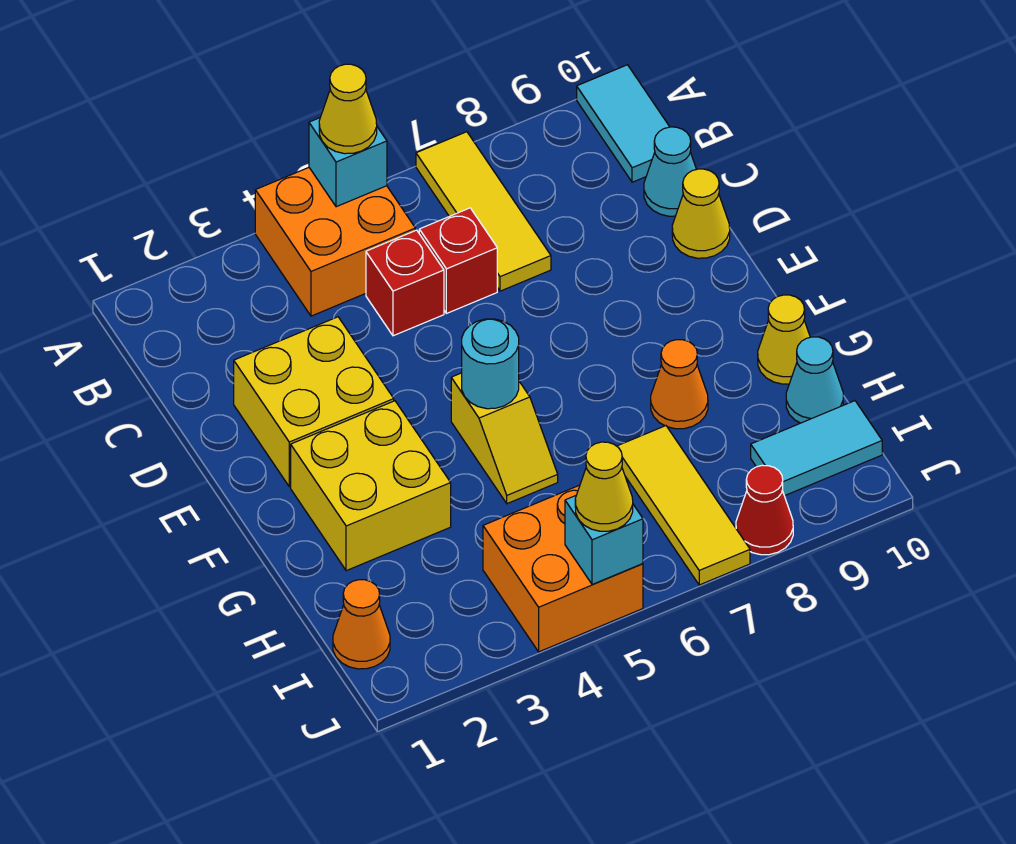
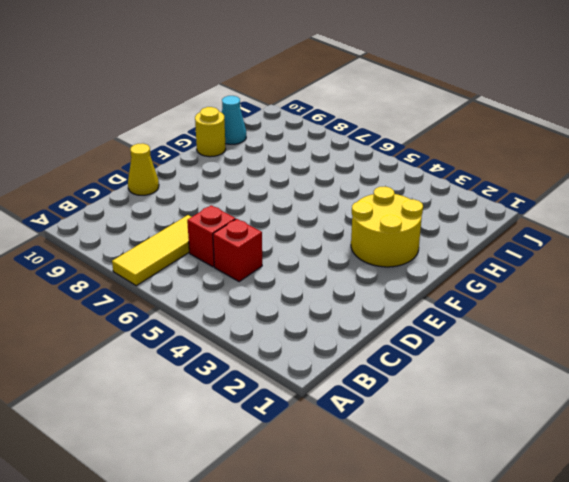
yellow round brick F2:G3 level 1 -> yellow brick F2:G3 level 1
yellow round brick G10 level 1 -> yellow cone G10 level 1
none -> orange brick A4:B5 level 1
none -> cyan tile A10:B10 level 1
none -> cyan cone C10 level 1

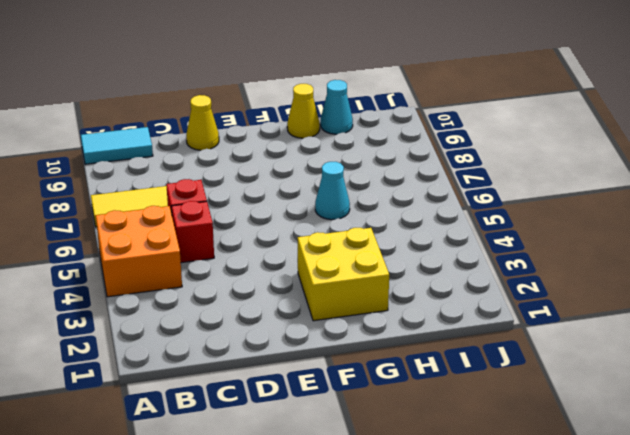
cyan cone G6 level 1 -> cyan cone C10 level 1
none -> yellow brick D2:E3 level 1
none -> yellow slope F5:G5 level 1 top F
none -> orange cone G8 level 1

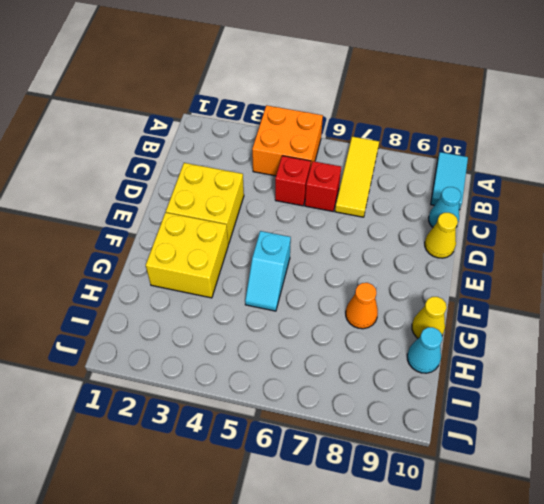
cyan slope F5:G5 level 1 top F -> yellow slope F5:G5 level 1 top F
none -> yellow tile H7:J7 level 1
none -> orange cone I1 level 1
none -> orange brick I4:J5 level 1

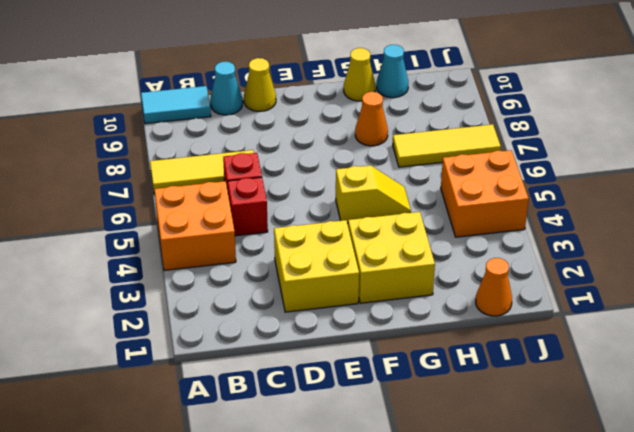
none -> cyan tile I9:I10 level 1
none -> red cone J8 level 1
none -> cyan brick A5 level 2

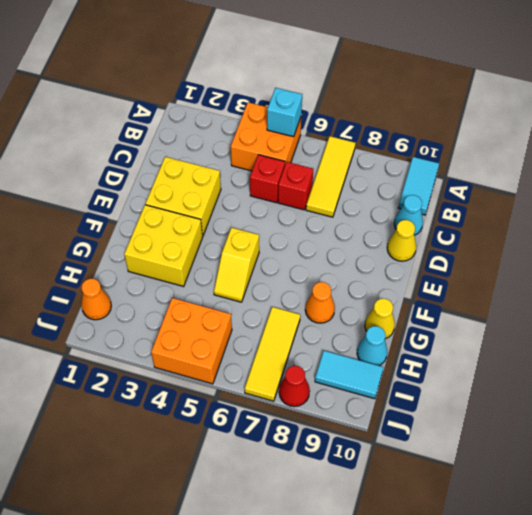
none -> cyan round brick F5 level 2
none -> cyan brick J5 level 2
none -> yellow cone A5 level 3

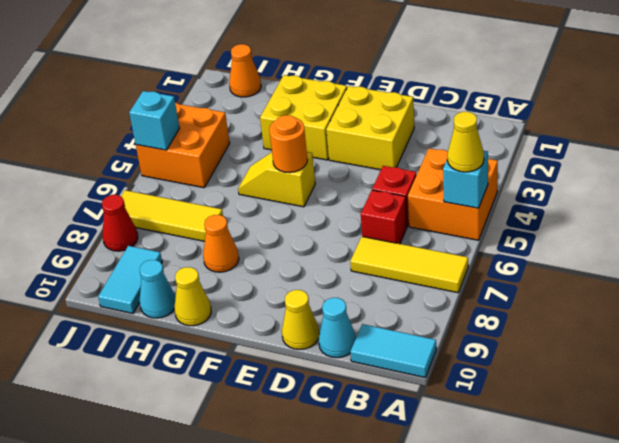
orange round brick F5 level 2 -> cyan round brick F5 level 2
none -> yellow cone J5 level 3

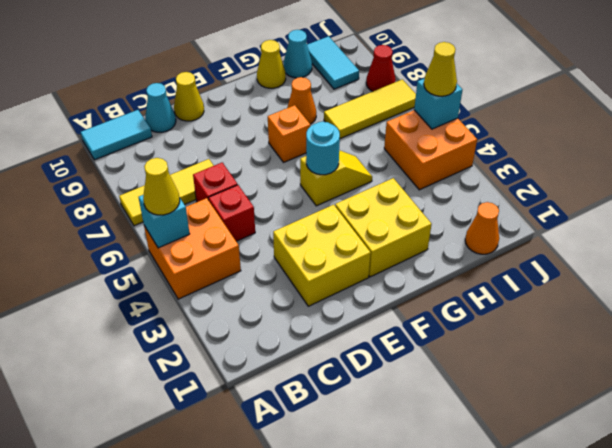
orange brick F7 level 1 -> none

